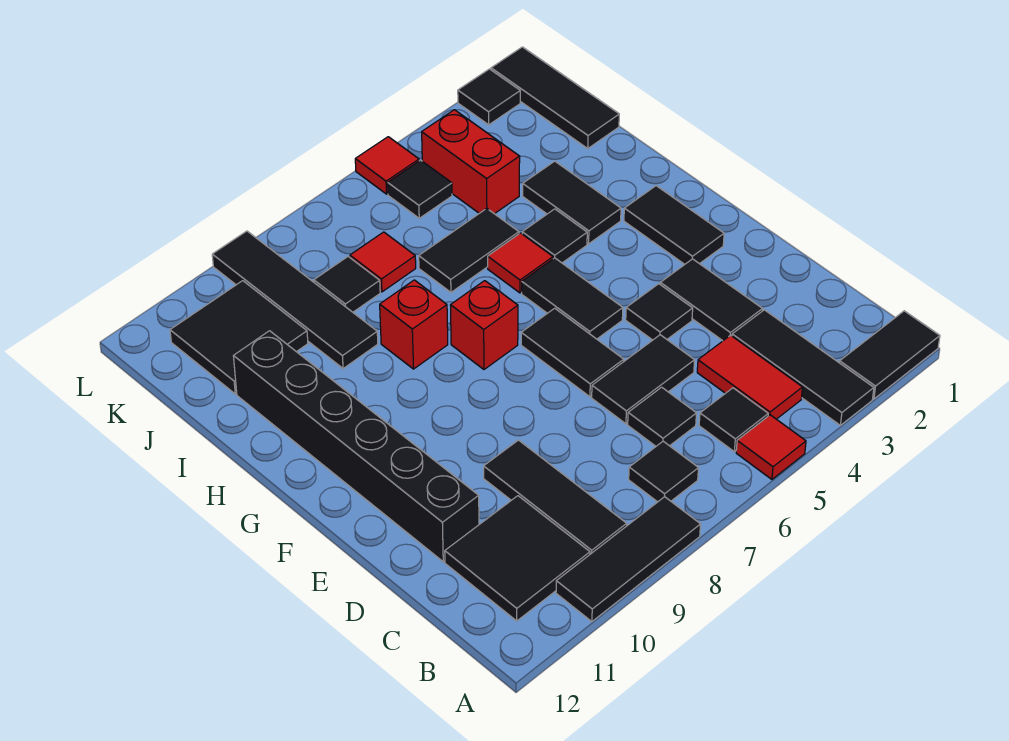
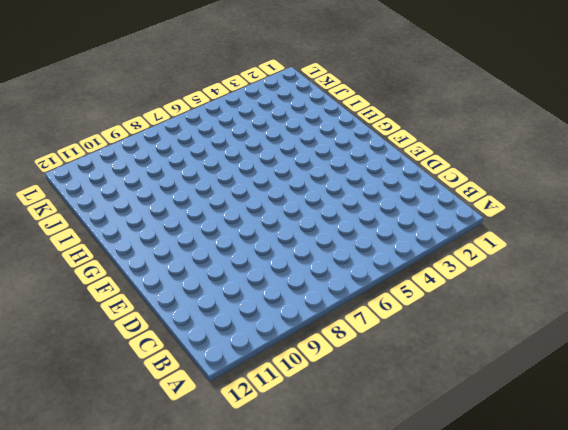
none -> black tile A1:A2 level 1
none -> black tile A3:C3 level 1
none -> red tile A5 level 1
none -> black tile A8:A10 level 1

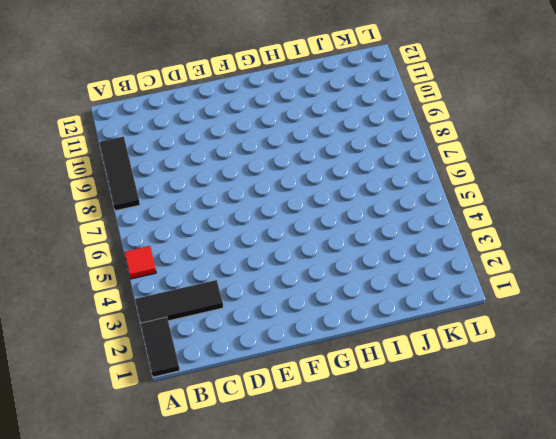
none -> red tile B4:C4 level 1
none -> black tile B5 level 1
none -> black tile B7 level 1
none -> black tile B9:D9 level 1

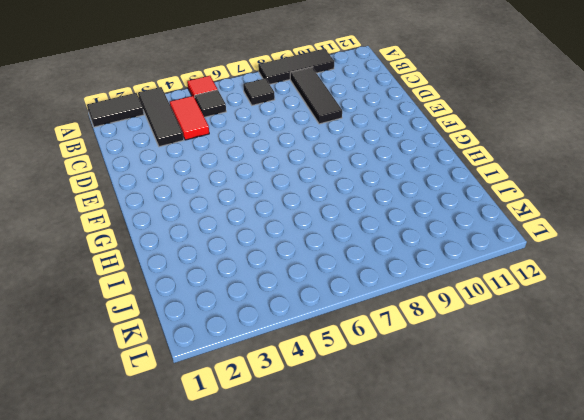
none -> black tile B10:C11 level 1
none -> black tile C6 level 1
none -> black tile D3:E3 level 1
none -> black tile D5:D6 level 1

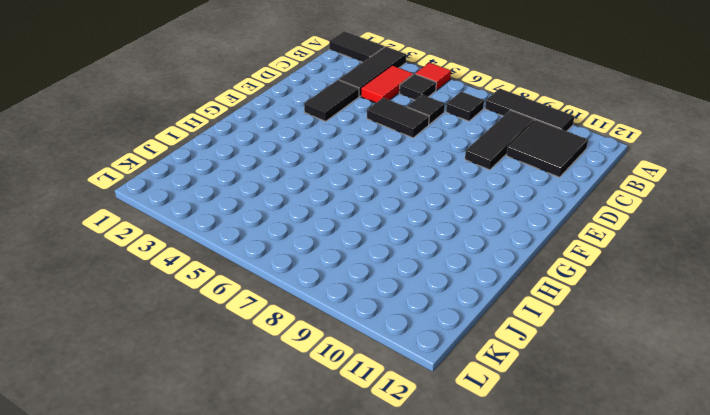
none -> black brick D11:I11 level 1
none -> black tile E4 level 1
none -> black tile E6:F6 level 1
none -> black tile F2:G2 level 1

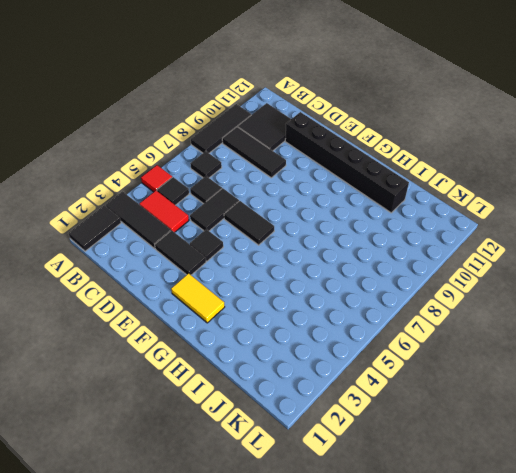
yellow tile F2:G2 level 1 -> black tile F2:G2 level 1
none -> black tile F5:G5 level 1
none -> red brick G7 level 1
none -> black tile H3:I3 level 1
none -> black tile H4 level 1

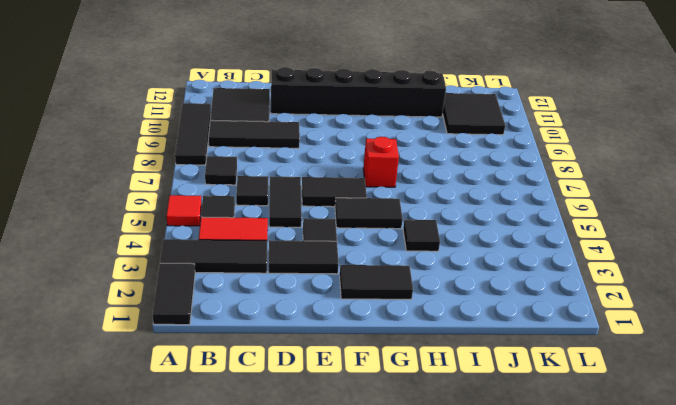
none -> black tile H3:I3 level 1
none -> red tile H5 level 1
none -> red brick H8 level 1
none -> black tile I5:I6 level 1

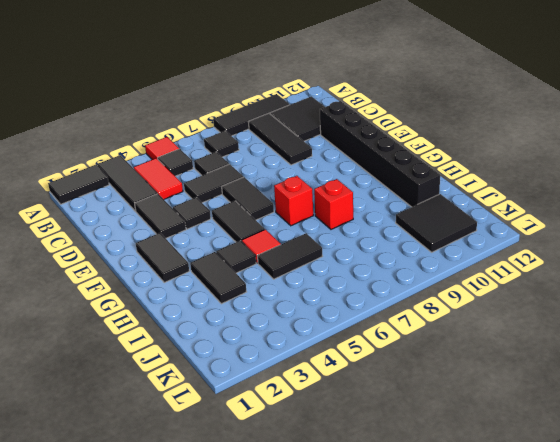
none -> black tile I9:L9 level 1
none -> black tile J1:L1 level 1
none -> red brick J4:K4 level 1
none -> red tile J7 level 1

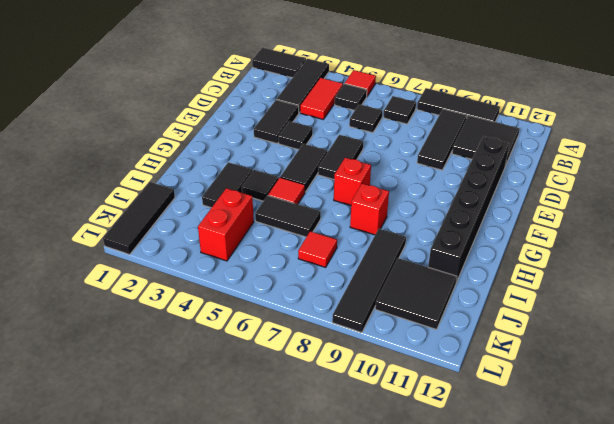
none -> black tile D5:D6 level 1
none -> black tile F2:G2 level 1
none -> black tile J8 level 1
none -> black tile K5 level 1

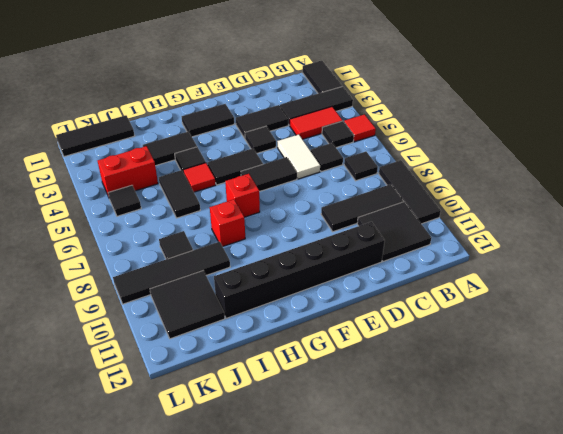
white tile D5:D6 level 1 -> black tile D5:D6 level 1
none -> red tile J7 level 1
none -> black tile L2 level 1
none -> red tile L5 level 1

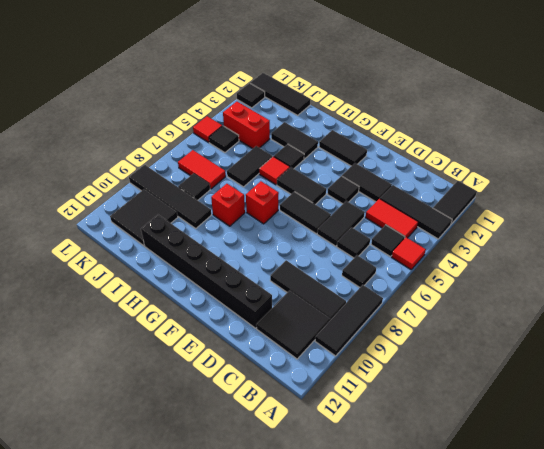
red tile J7:K7 level 1 -> red tile J7 level 1

